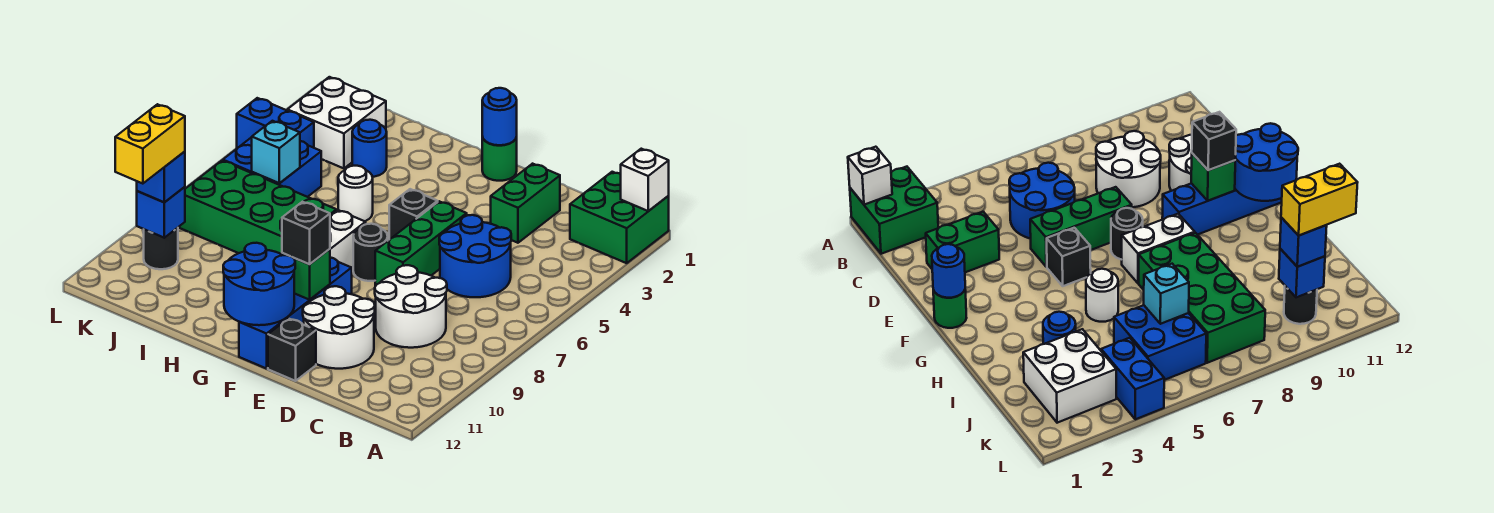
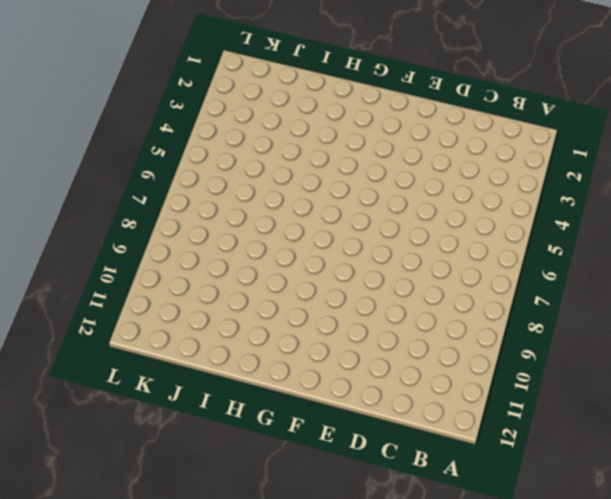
none -> green brick A1:B2 level 1
none -> blue round brick C5:D6 level 1
none -> white round brick C8:D9 level 1

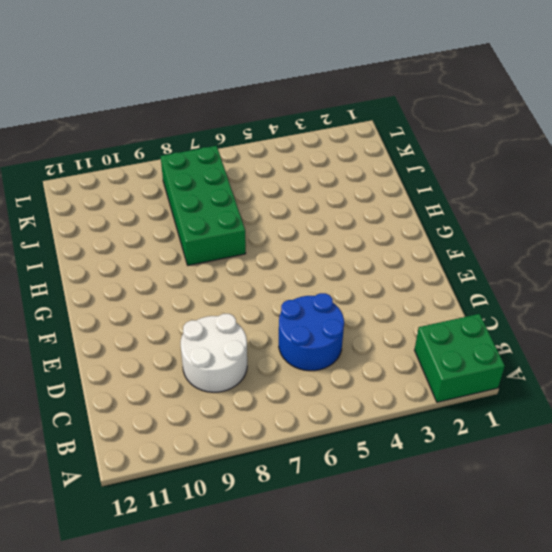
none -> green brick D2:D3 level 1
none -> white round brick D10:E11 level 1
none -> green brick E5:E7 level 1

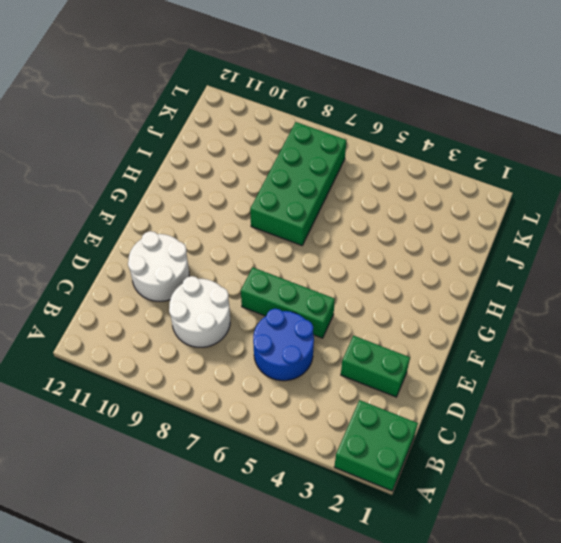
none -> black brick E12 level 1
none -> green round brick F1 level 1
none -> black brick F5 level 1

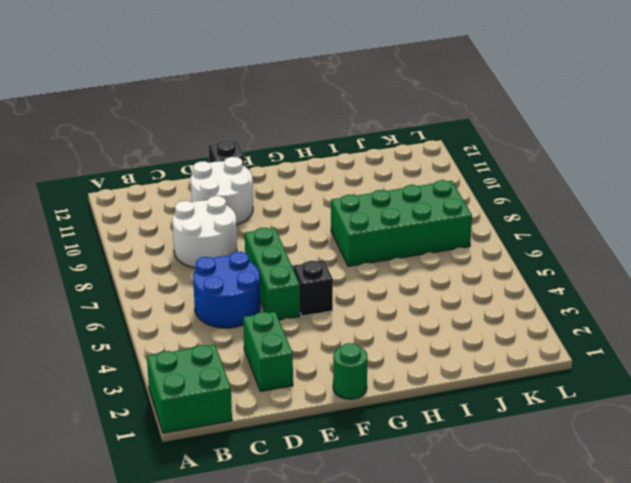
none -> black round brick F7 level 1
none -> blue brick F9:F12 level 1
none -> white brick G7:G8 level 1

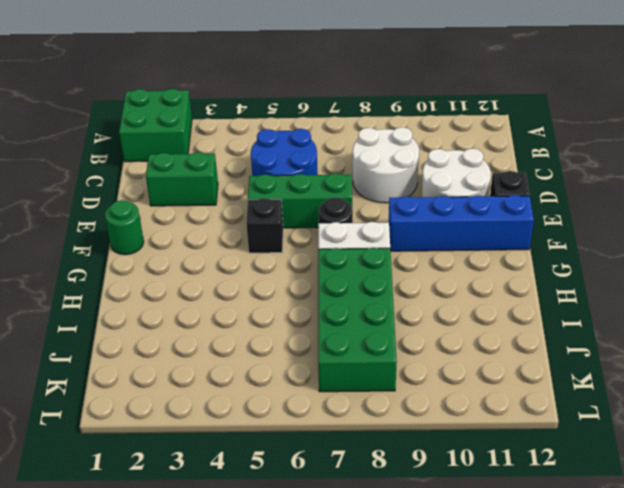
none -> white round brick H5 level 1
none -> blue round brick I3 level 1
none -> white brick J2:K3 level 1

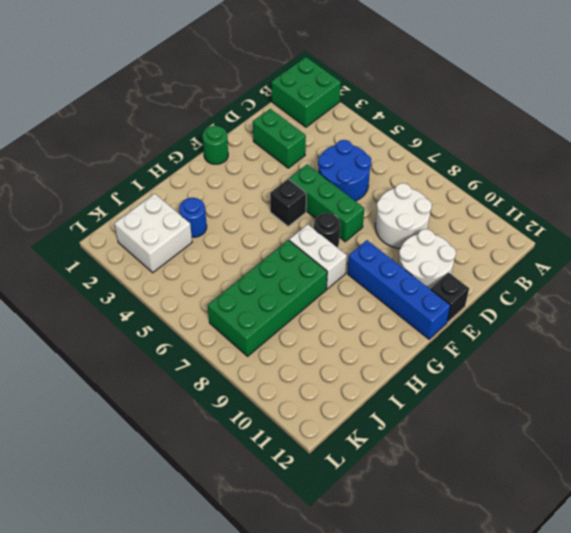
none -> white round brick H5 level 1
none -> blue brick J5:K6 level 1
none -> blue brick K4:L4 level 1

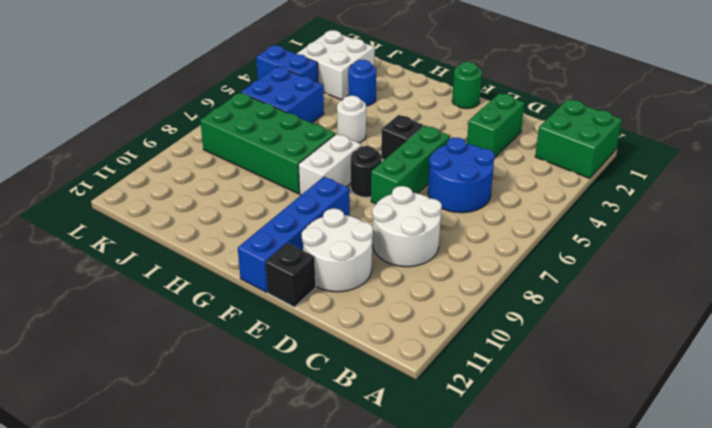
none -> black round brick K10 level 1
none -> white brick A1 level 2
none -> blue round brick F1 level 2

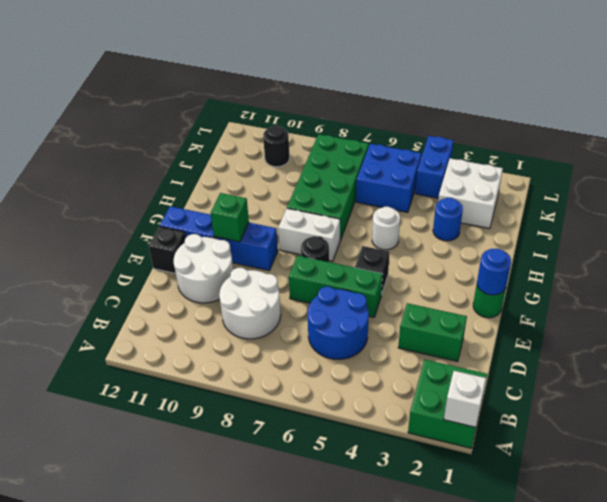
none -> blue round brick F11:G12 level 2
none -> cyan brick J6 level 2
none -> blue brick K10 level 2

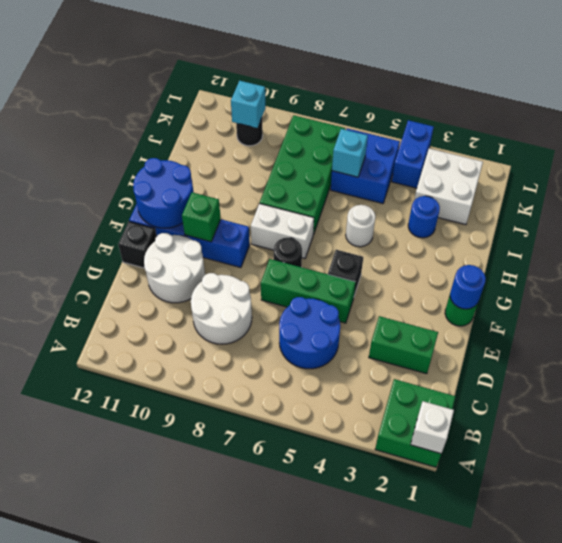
cyan brick K10 level 2 -> blue brick K10 level 2
none -> black brick F10 level 3
none -> blue brick K10 level 3
none -> yellow brick K10:K11 level 4

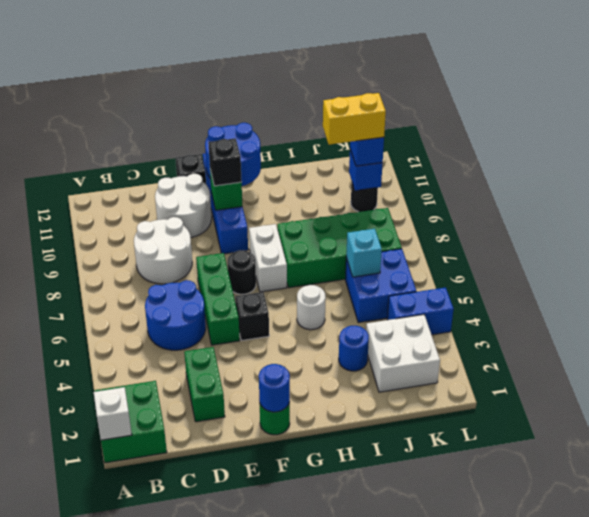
yellow brick J10:K10 level 4 -> yellow brick K10:K11 level 4

